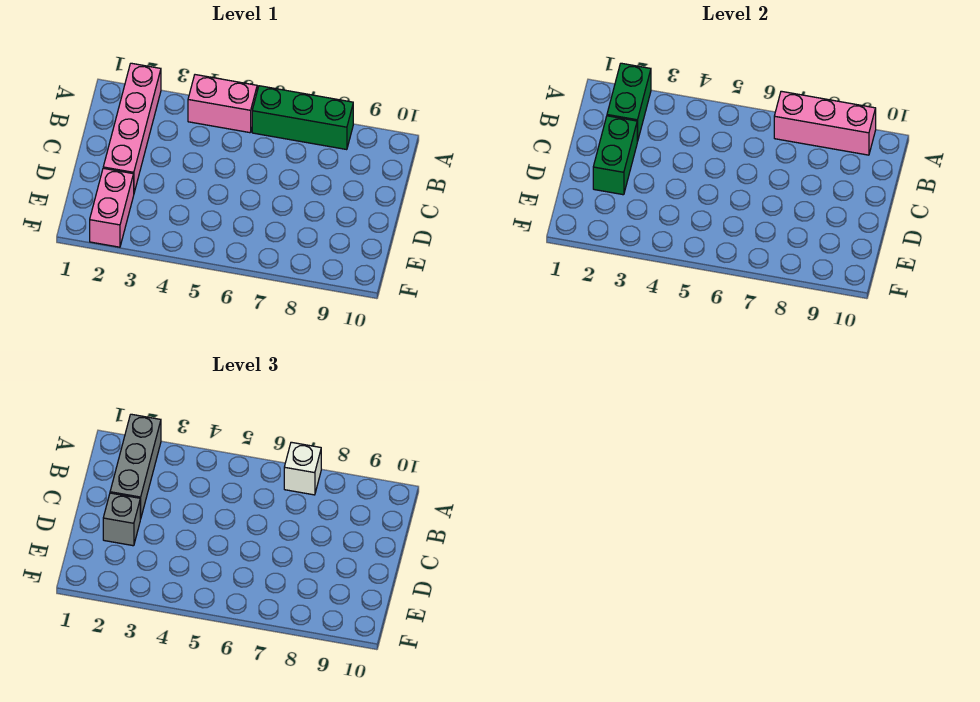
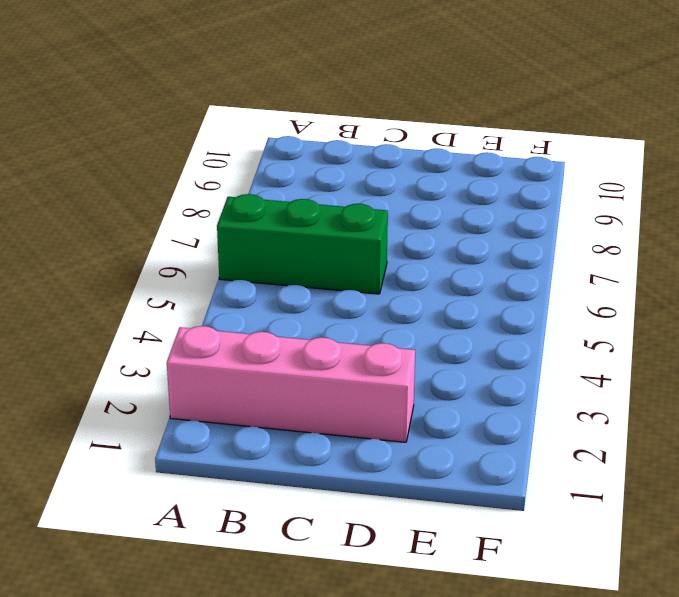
green brick A6:C6 level 1 -> green brick A6:A8 level 1
none -> pink brick A4:A5 level 1
none -> pink brick E2:F2 level 1

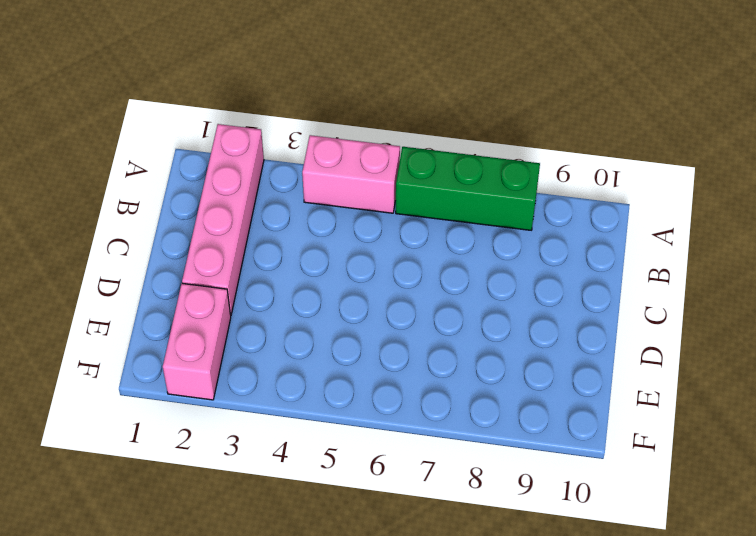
none -> green brick A2:B2 level 2
none -> pink brick A7:A9 level 2

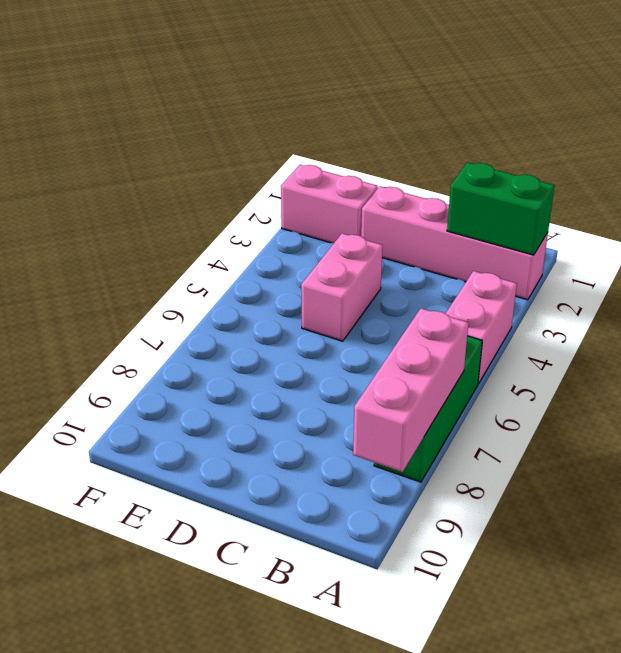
pink brick D4:D5 level 1 -> none
none -> green brick C2:D2 level 2
none -> grey brick A2:C2 level 3

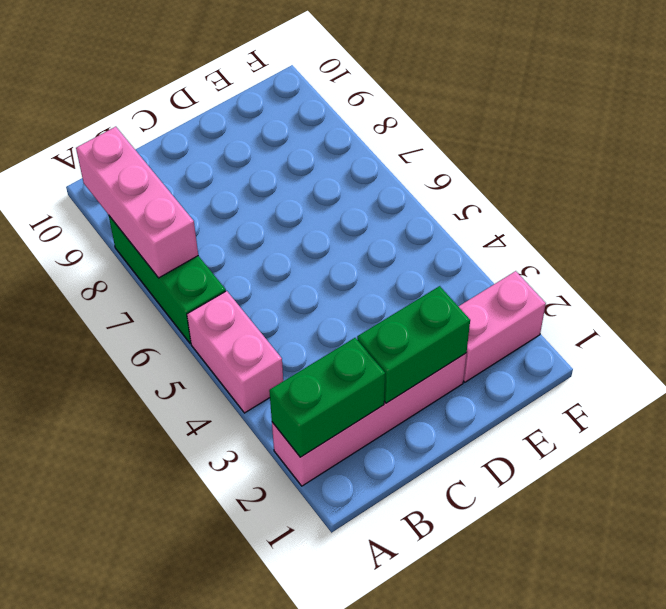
none -> grey brick A2:C2 level 3
none -> white brick A7 level 3

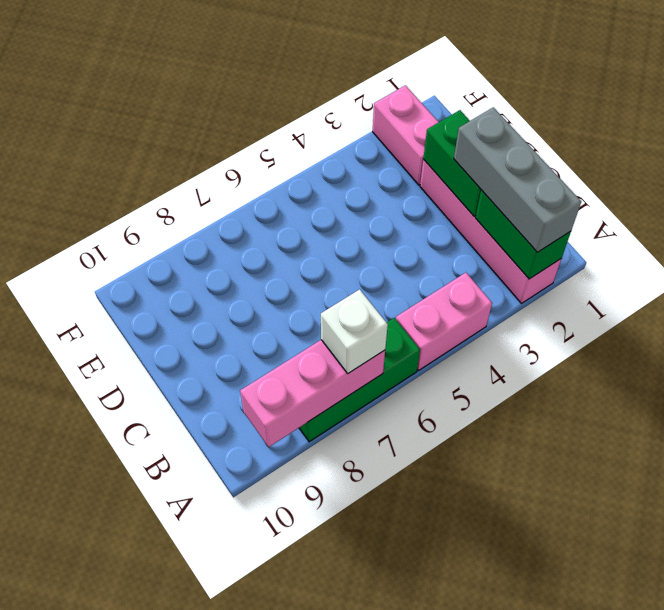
none -> grey brick D2 level 3

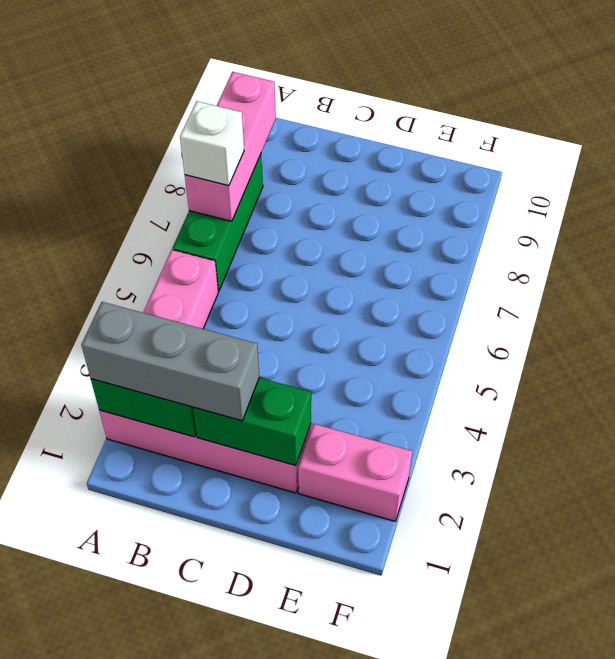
none -> grey brick D2 level 3

